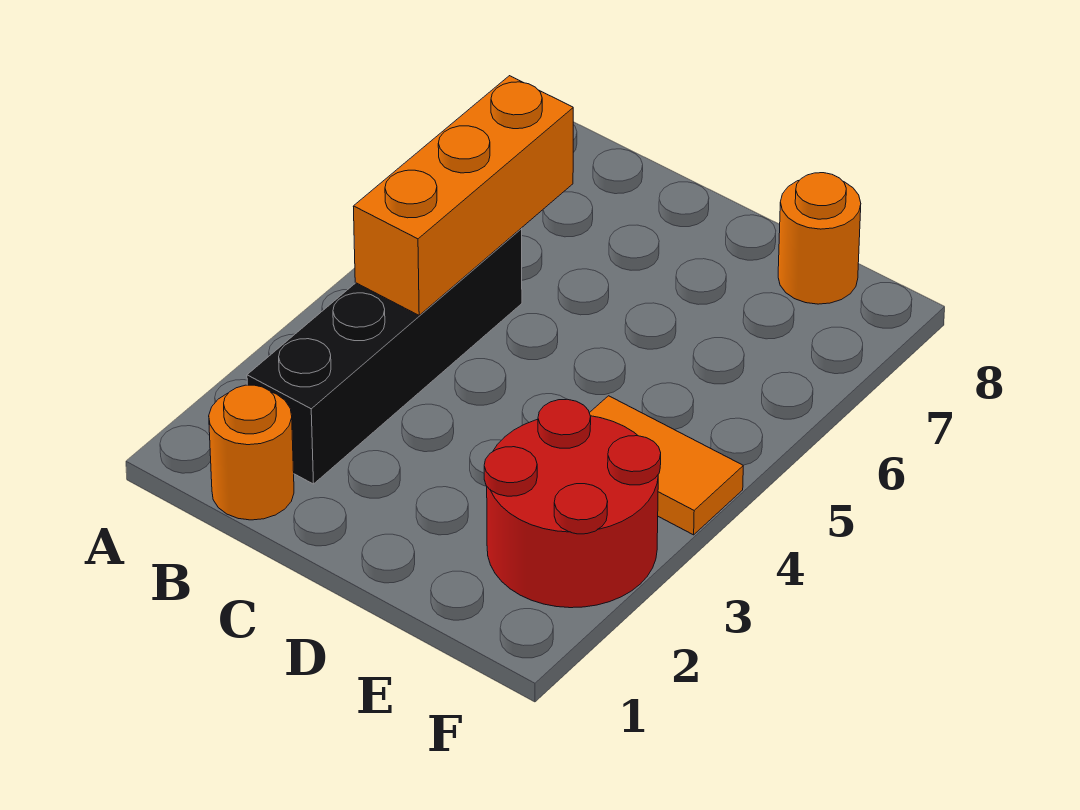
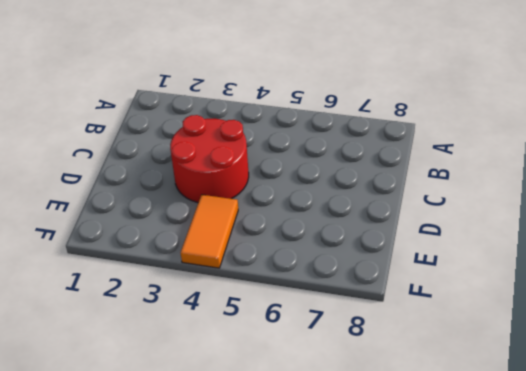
red round brick C3:D4 level 1 -> red round brick E2:F3 level 1
none -> orange round brick B1 level 1
none -> black brick B2:B5 level 1

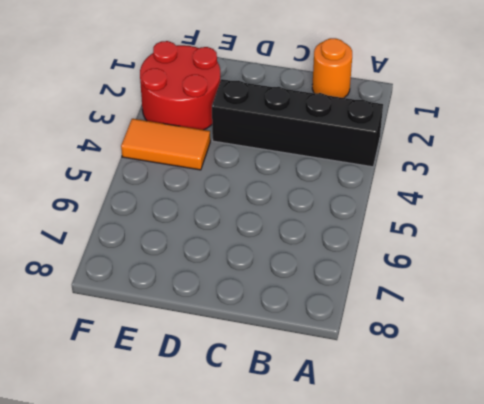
black brick A3:D3 level 1 -> black brick B2:B5 level 1
none -> orange round brick E8 level 1
none -> orange brick B4:B6 level 2

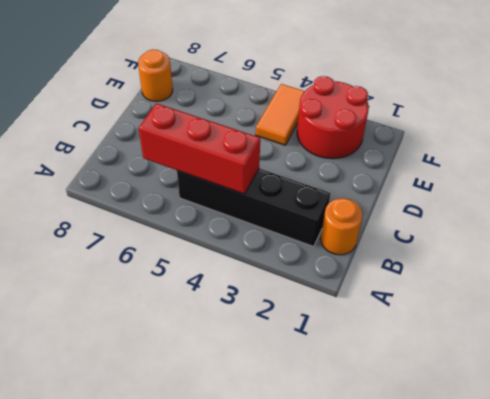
red brick B4:B6 level 2 -> orange brick B4:B6 level 2

